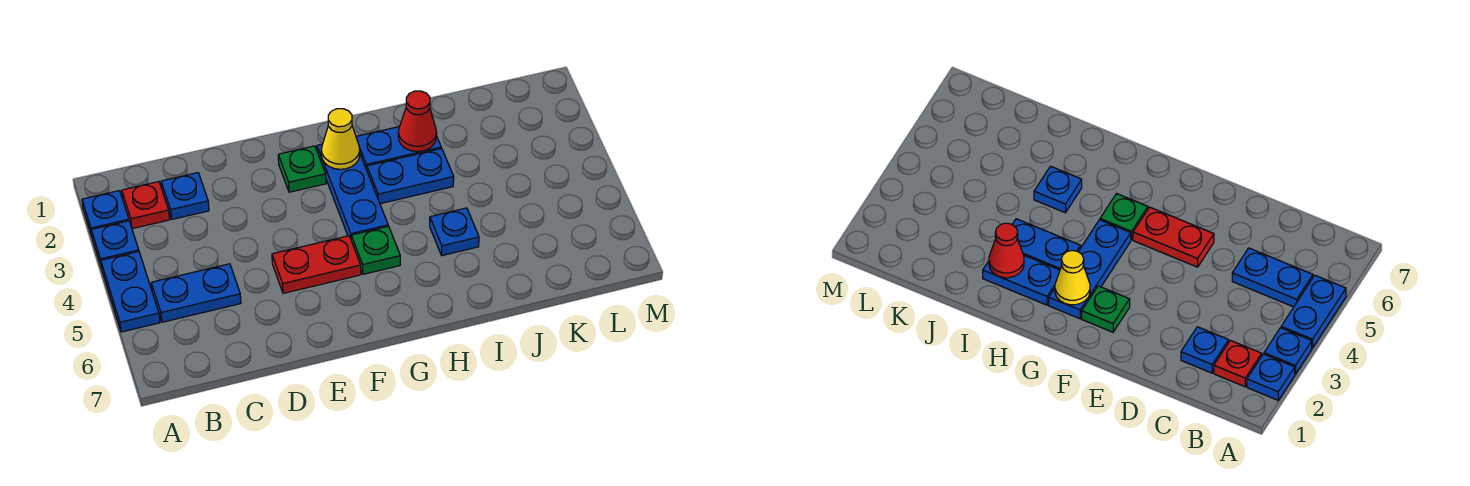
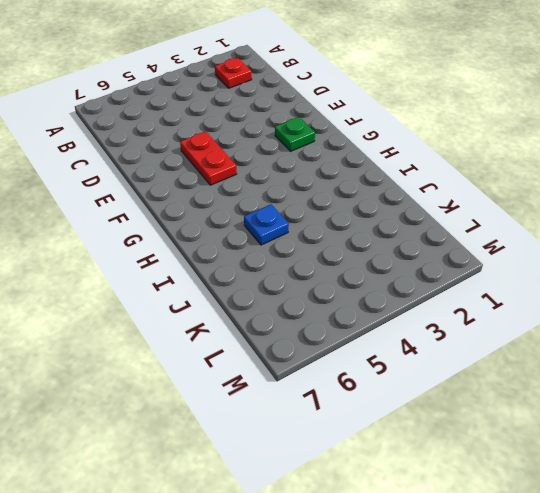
none -> blue plate A2 level 1
none -> blue plate A3 level 1
none -> blue plate A4:A5 level 1

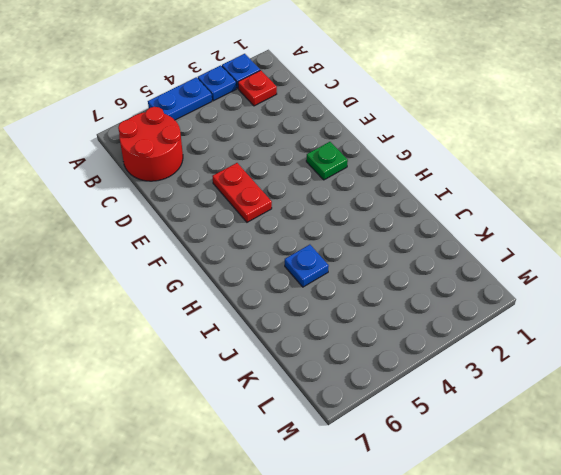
red round brick B6:C7 level 1 -> none
none -> blue plate B5:C5 level 1
none -> blue plate C2 level 1
none -> blue plate G2:G4 level 1

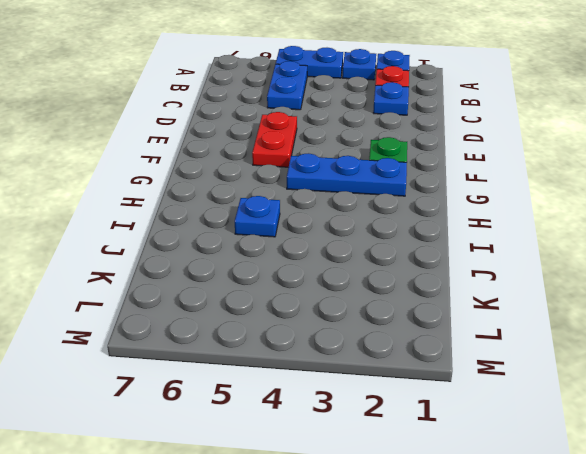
none -> green plate G5 level 1
none -> blue plate H2:I2 level 1
none -> blue plate H3:I3 level 1

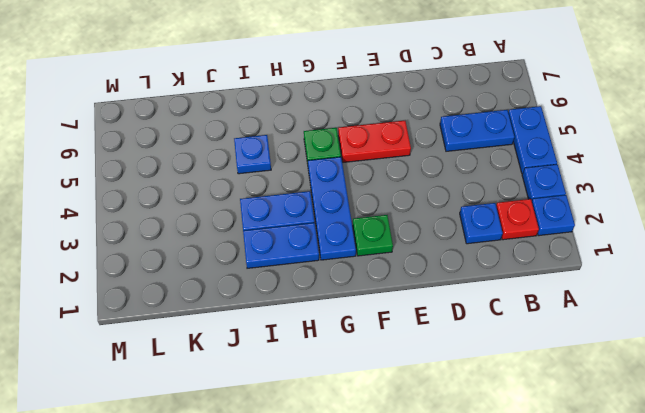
none -> yellow cone G2 level 2
none -> red cone I2 level 2

